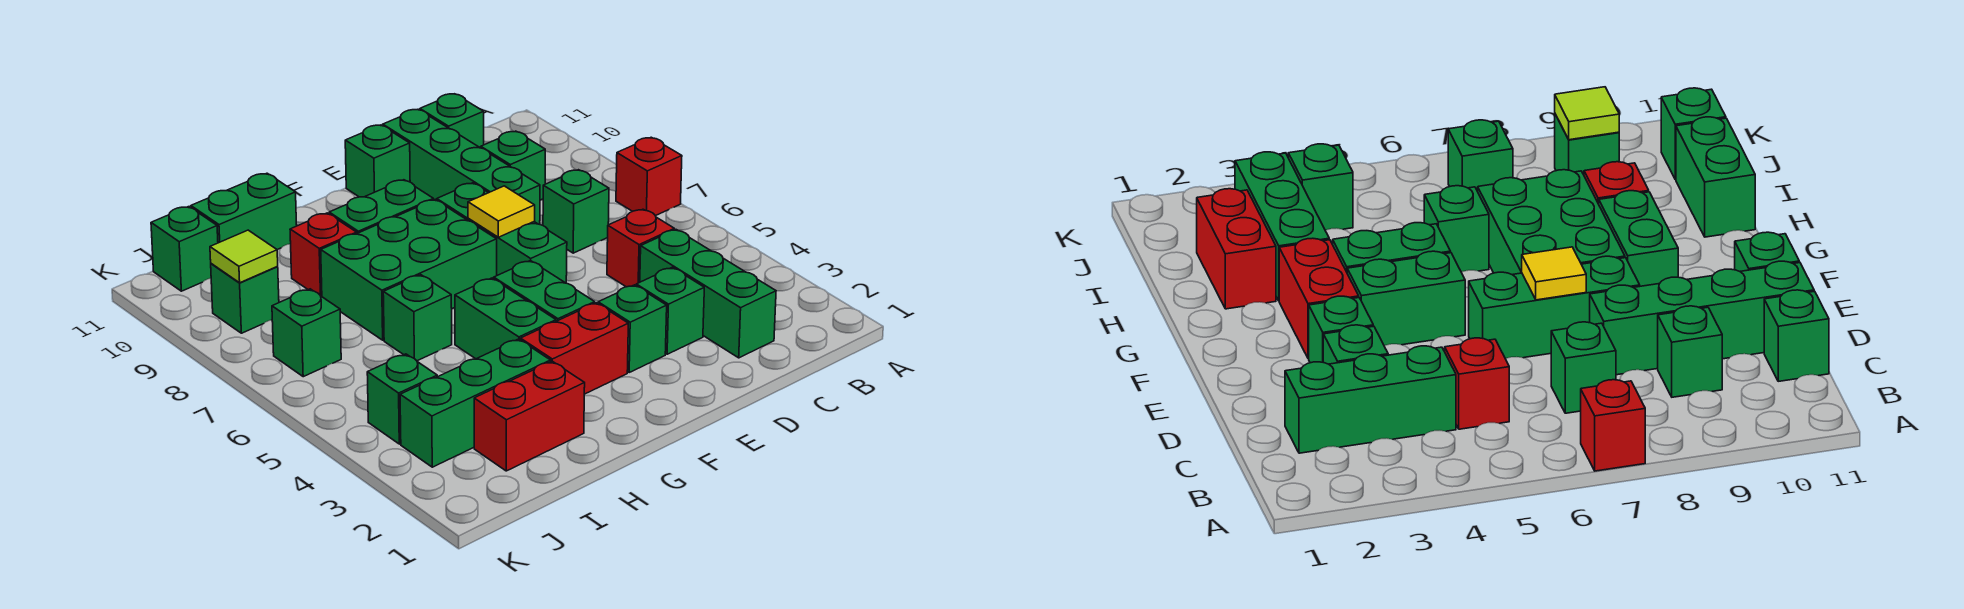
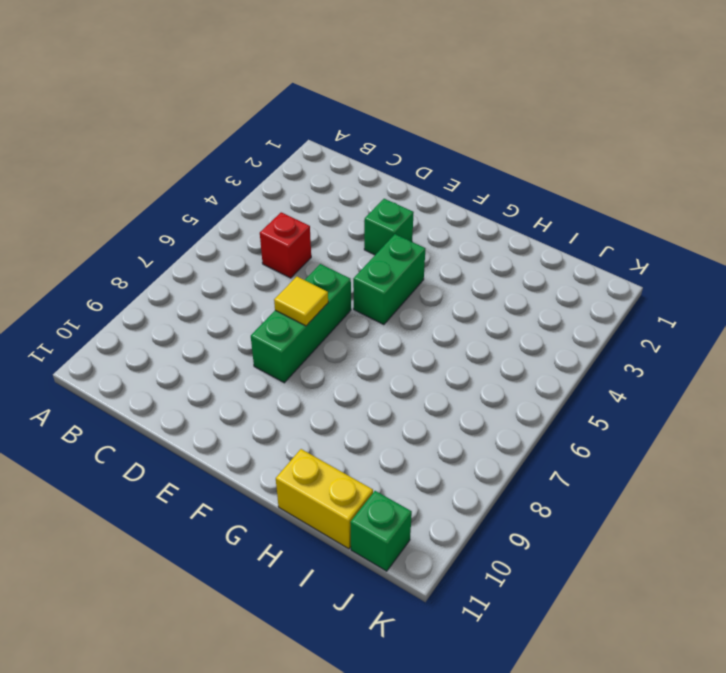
yellow brick H11:I11 level 1 -> green brick H11:I11 level 1
none -> red brick A7 level 1
none -> green brick C2:C4 level 1
none -> green brick C7 level 1

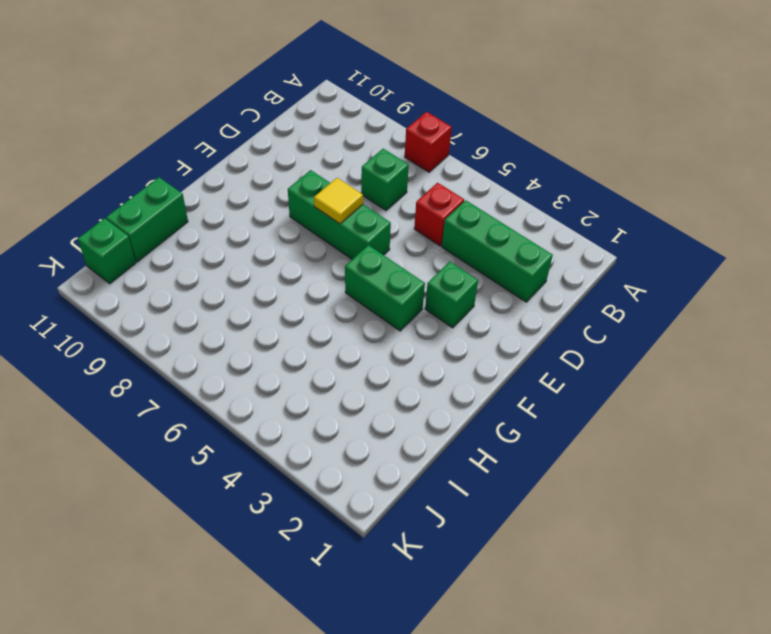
none -> green brick C9 level 1
none -> green brick C11 level 1
none -> green brick D3 level 1

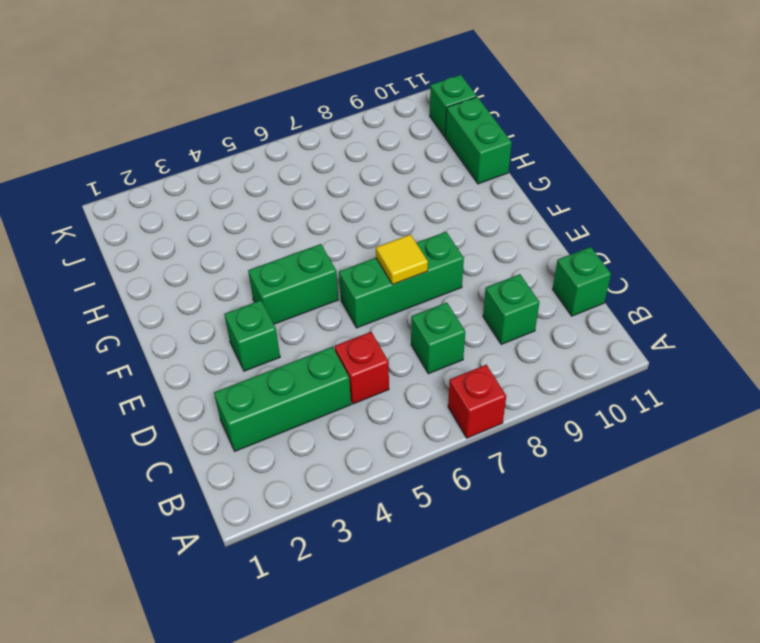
none -> green brick D3 level 1
none -> green brick D8:D11 level 1
none -> green brick E11 level 1

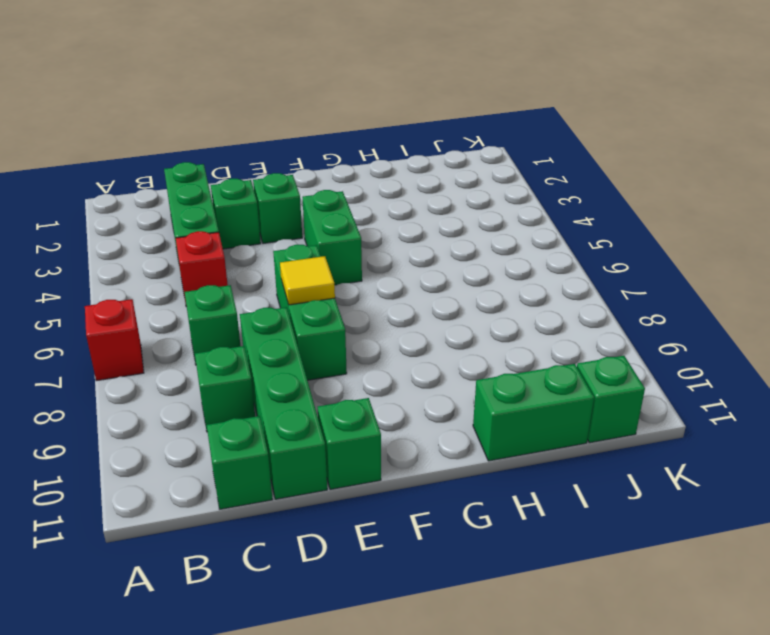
none -> red brick F3:G3 level 1
none -> green brick F7:H8 level 1
none -> green brick F9:G9 level 1

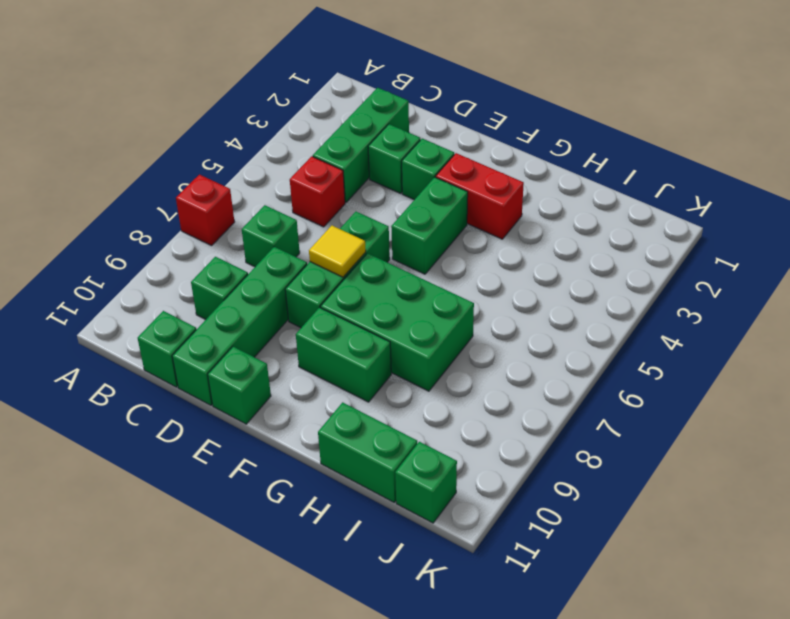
none -> green brick G4:G5 level 1
none -> red brick H2:I2 level 1
none -> green brick H3:J3 level 1

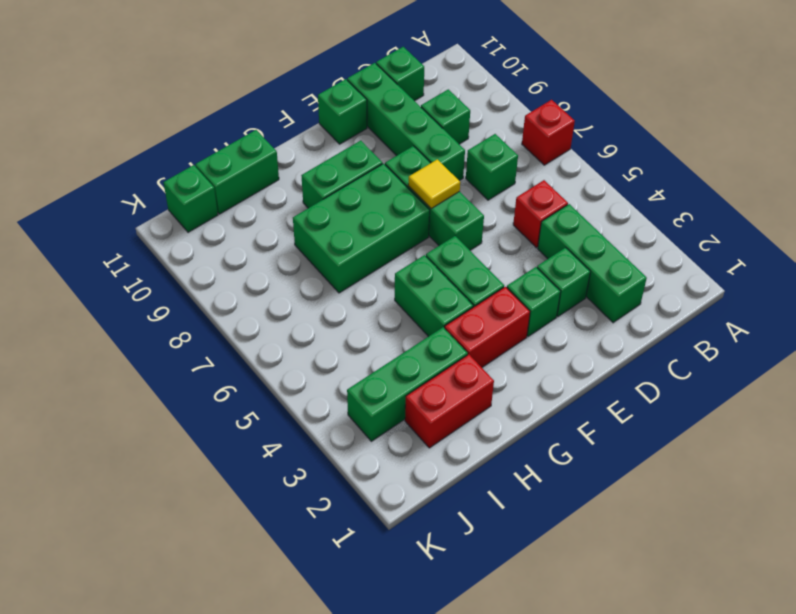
none -> green brick H6 level 1
none -> red brick H9 level 1
none -> green brick J4 level 1

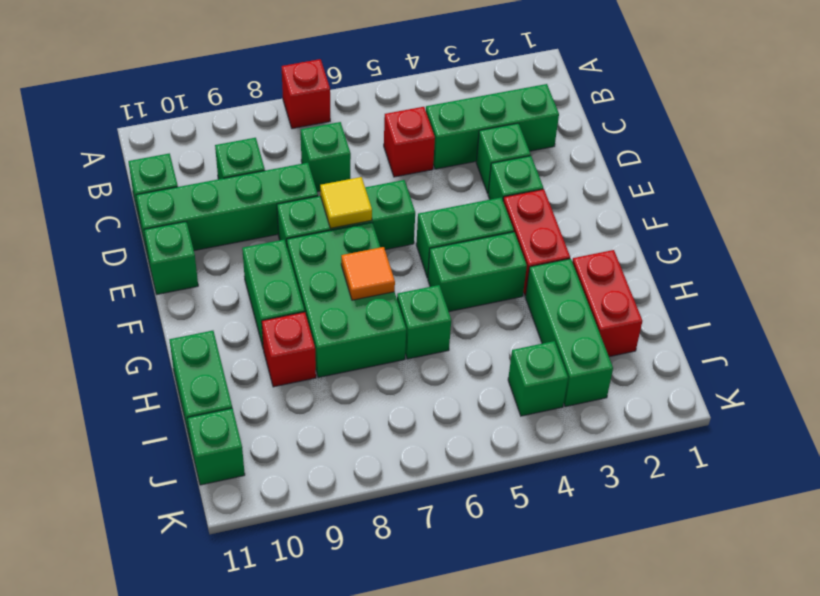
orange tile G7 level 2 -> none
none -> green brick J7 level 1
none -> green brick J9 level 1
none -> lime tile J9 level 2

